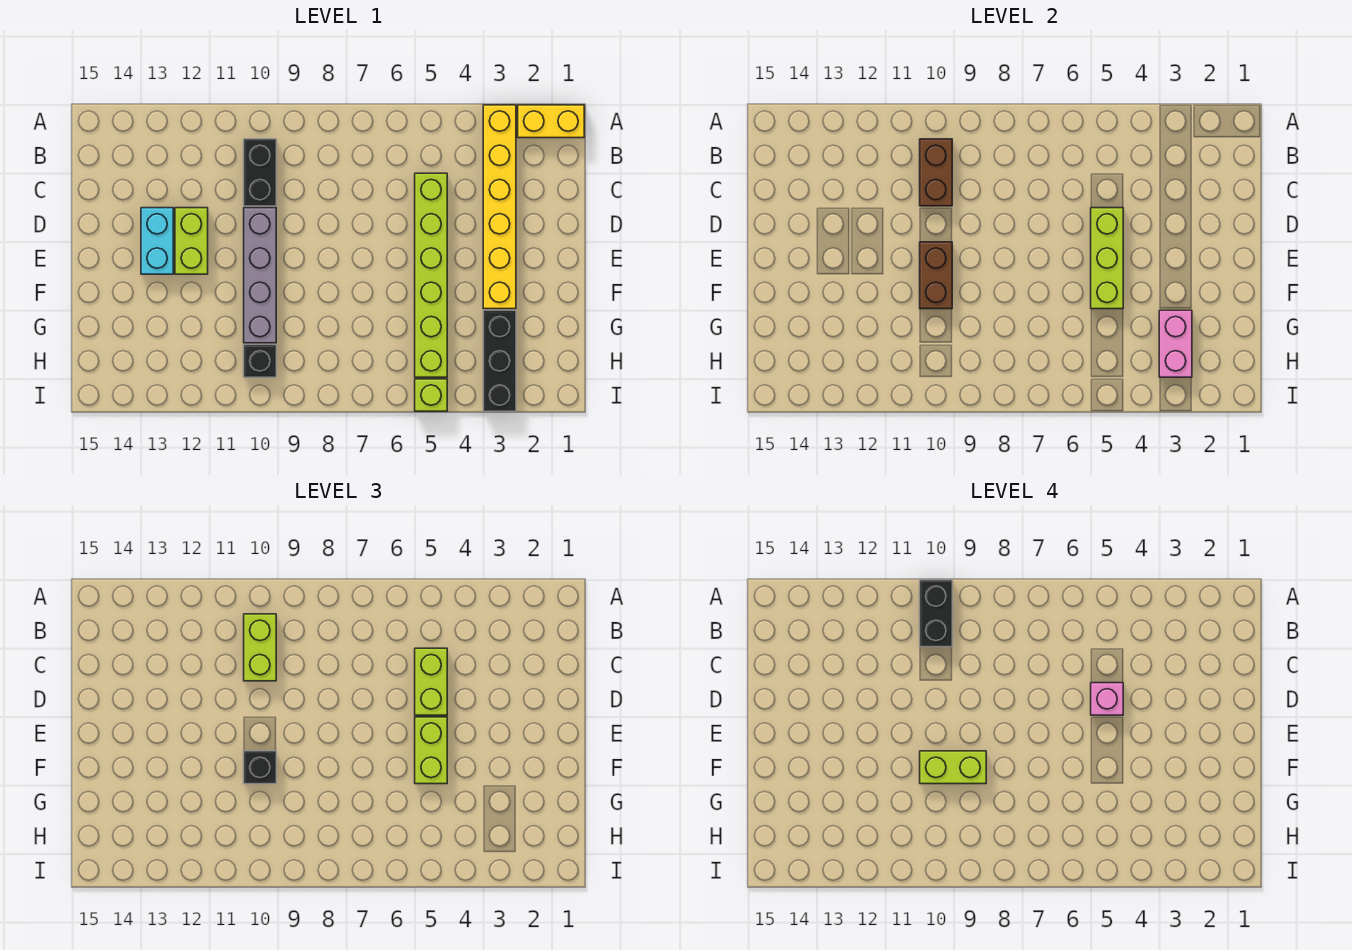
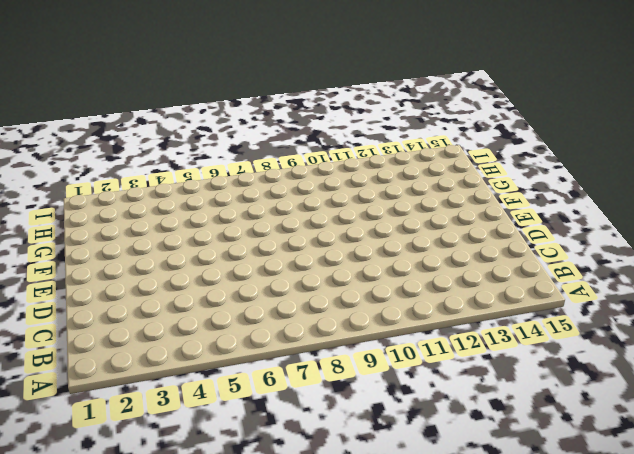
none -> yellow brick A1:A2 level 1
none -> yellow brick A3:F3 level 1
none -> black brick B10:C10 level 1

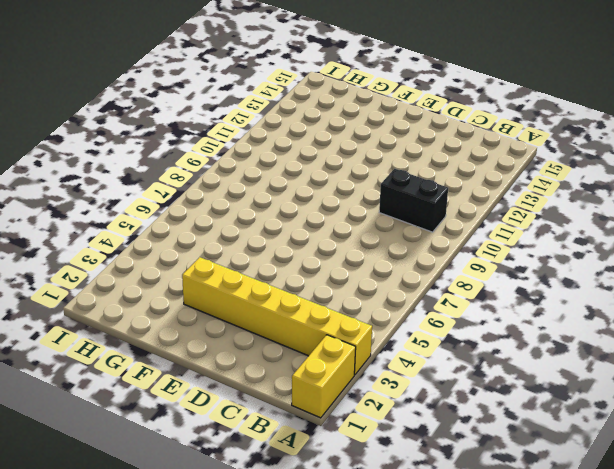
none -> lime brick C5:H5 level 1
none -> grey brick D10:G10 level 1
none -> lime brick D12:E12 level 1

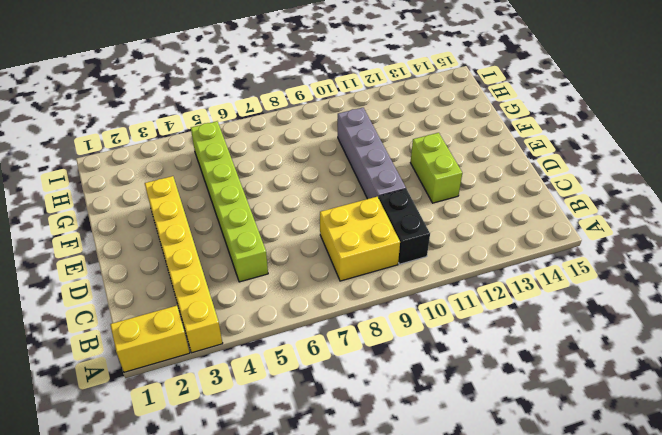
yellow brick B8:C9 level 1 -> none
none -> cyan brick D13:E13 level 1
none -> black brick G3:I3 level 1
none -> black brick H10 level 1

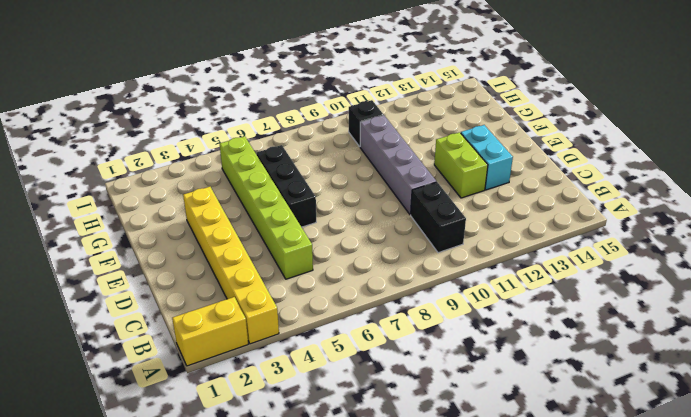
black brick E6:G6 level 1 -> black brick G3:I3 level 1
none -> lime brick I5 level 1
none -> brown brick B10:C10 level 2
none -> lime brick D5:F5 level 2

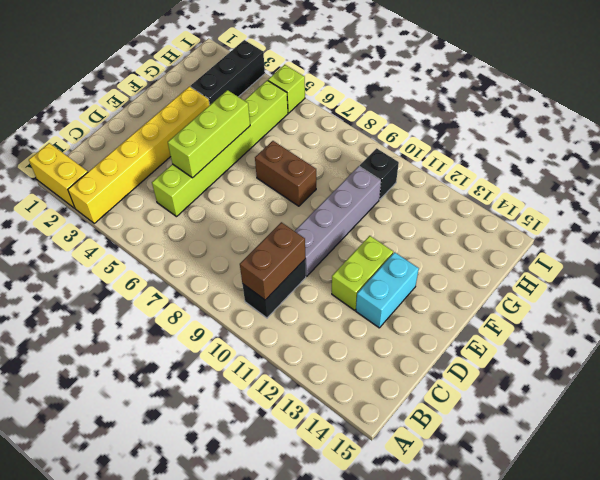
brown brick F7:F8 level 1 -> brown brick E10:F10 level 2
none -> pink brick G3:H3 level 2
none -> lime brick B10:C10 level 3
none -> lime brick C5:D5 level 3

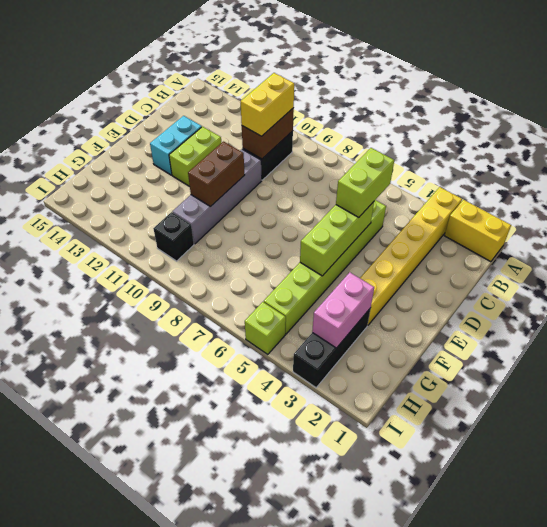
yellow brick B10:C10 level 3 -> lime brick B10:C10 level 3
none -> lime brick E5:F5 level 3
none -> black brick F10 level 3
none -> black brick A10:B10 level 4

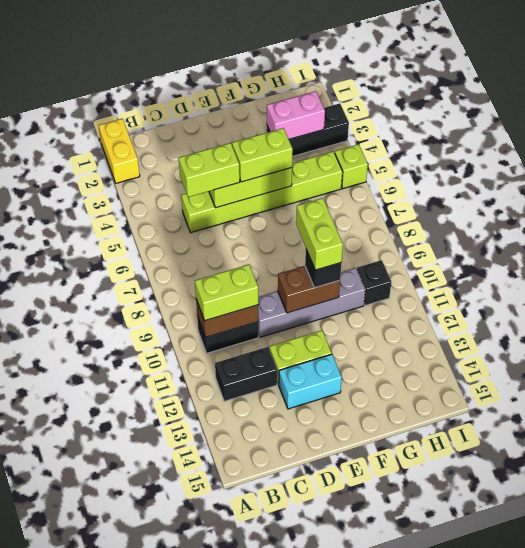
black brick B12:C12 level 1 -> black brick A10:B10 level 4
none -> yellow brick A3:F3 level 1
none -> pink brick D5 level 4

